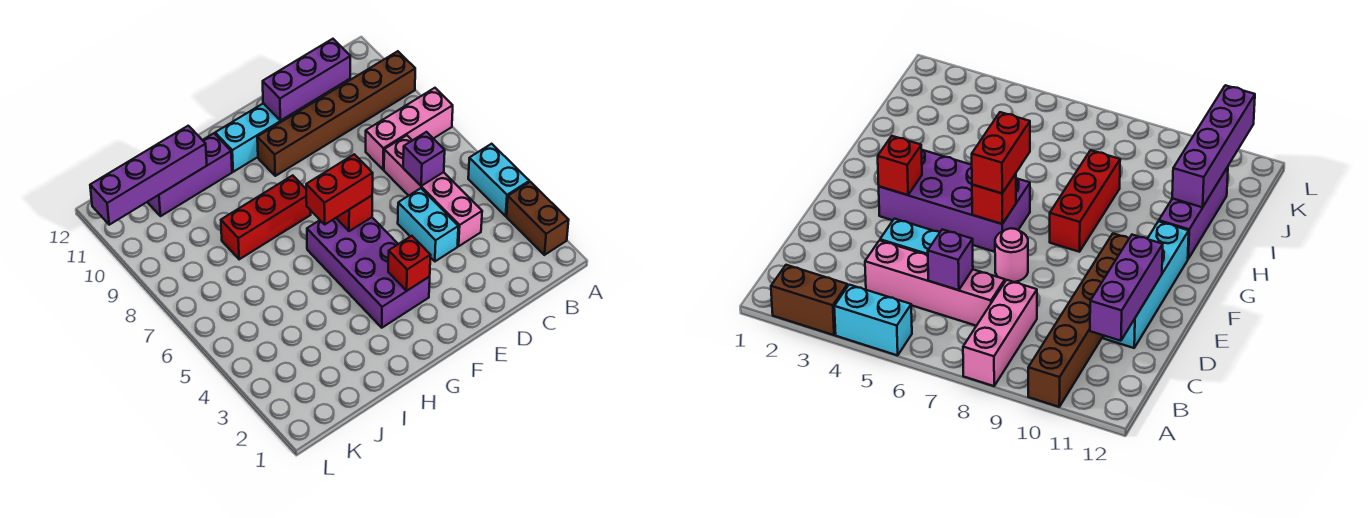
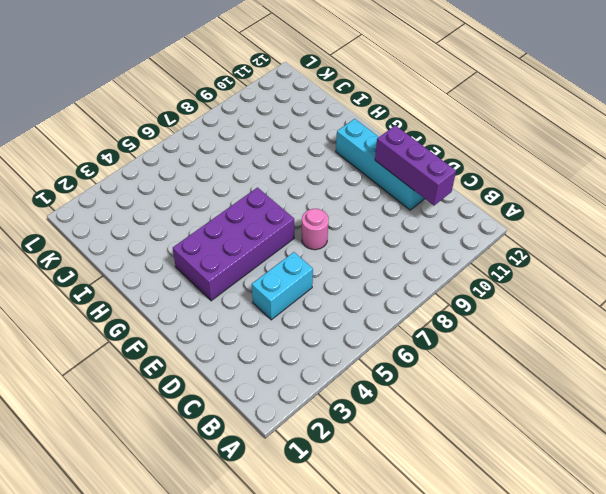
none -> brown brick A2:A3 level 1
none -> cyan brick A4:A5 level 1
none -> pink brick A8:C8 level 1

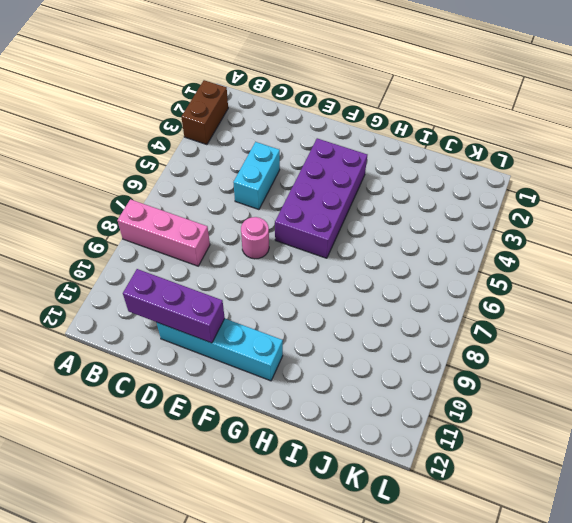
none -> cyan brick A4:A5 level 1
none -> brown brick A10:F10 level 1
none -> pink brick C4:C7 level 1

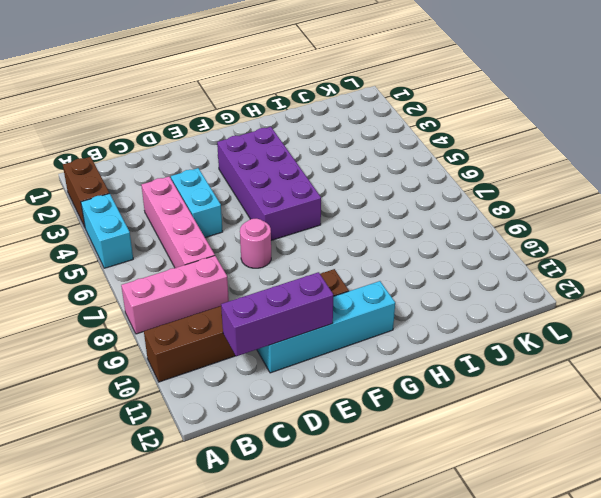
none -> red brick G8:I8 level 1
none -> purple brick H11:J11 level 1
none -> purple brick C6 level 2

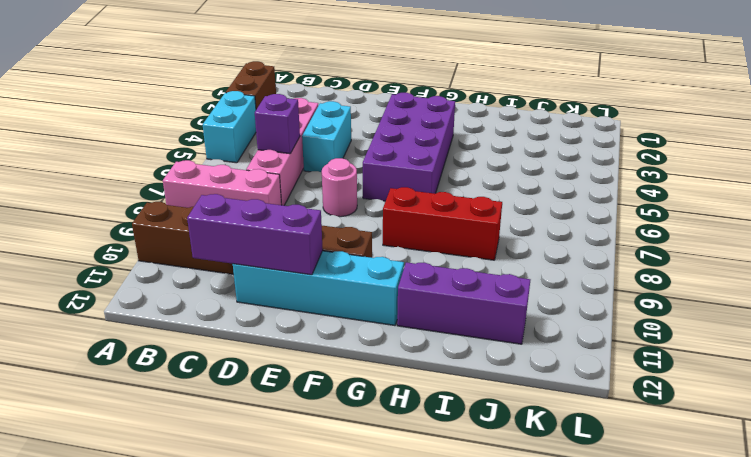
none -> red brick F3 level 2
none -> red brick F6 level 2
none -> purple brick I11:L11 level 2

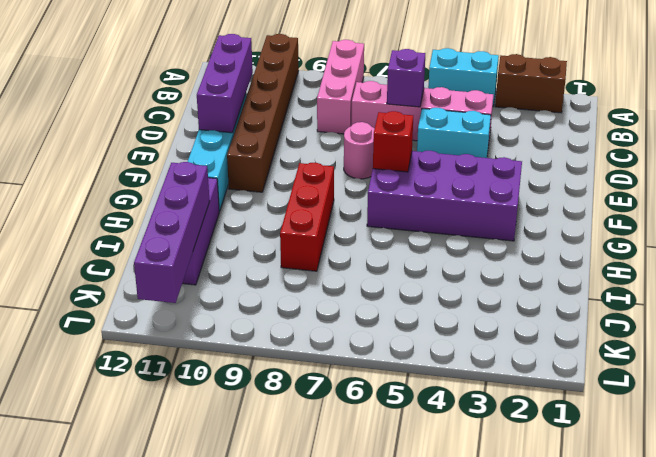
none -> red brick F3 level 2
none -> red brick F6:G6 level 3

